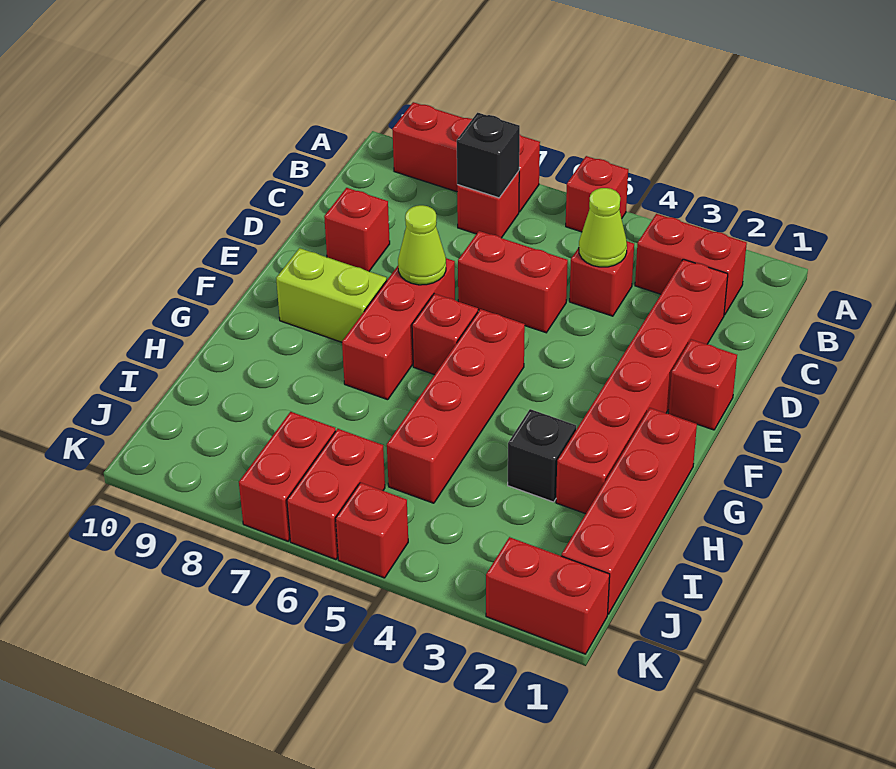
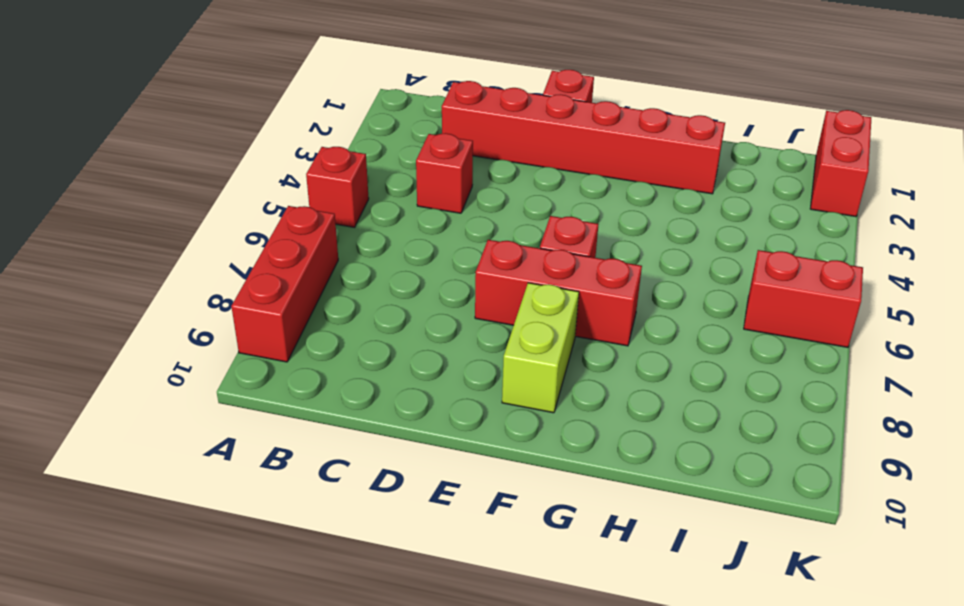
none -> red brick B2:B3 level 1
none -> red brick B7 level 1
none -> red brick D5:D6 level 1

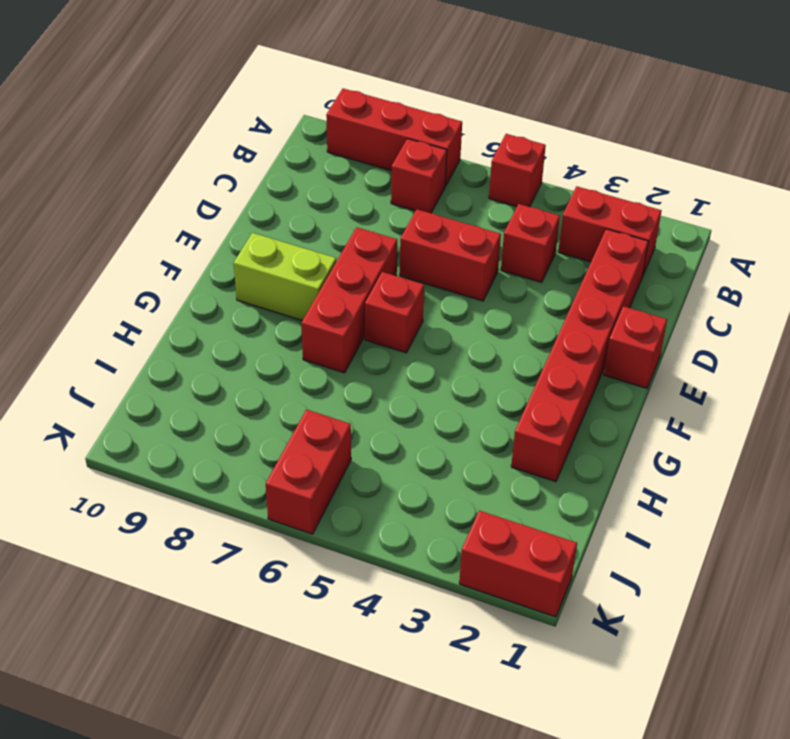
none -> red brick D9 level 1
none -> red brick F5:I5 level 1
none -> red brick G1:J1 level 1

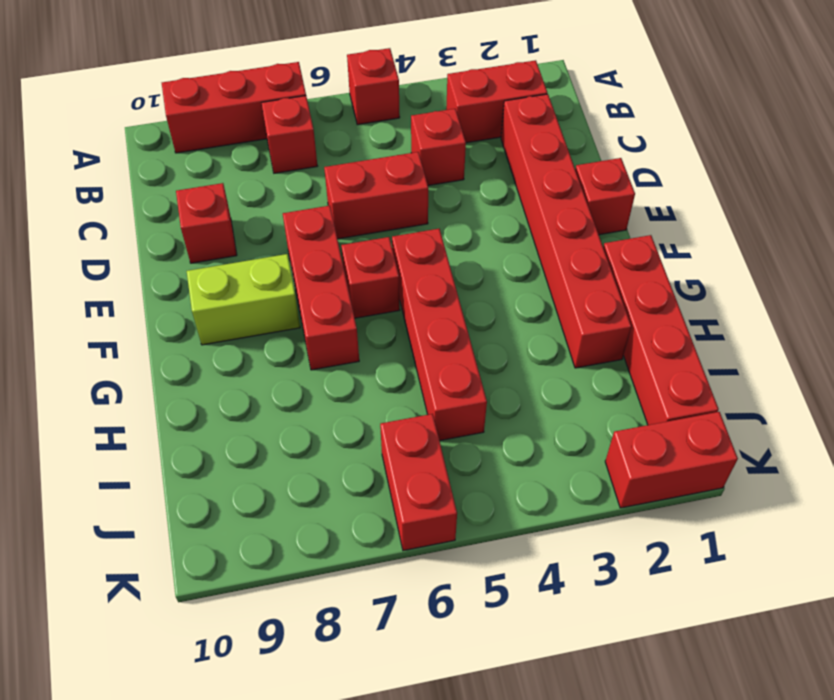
none -> black brick H3 level 1
none -> red brick J7:K7 level 1
none -> red brick K5 level 1

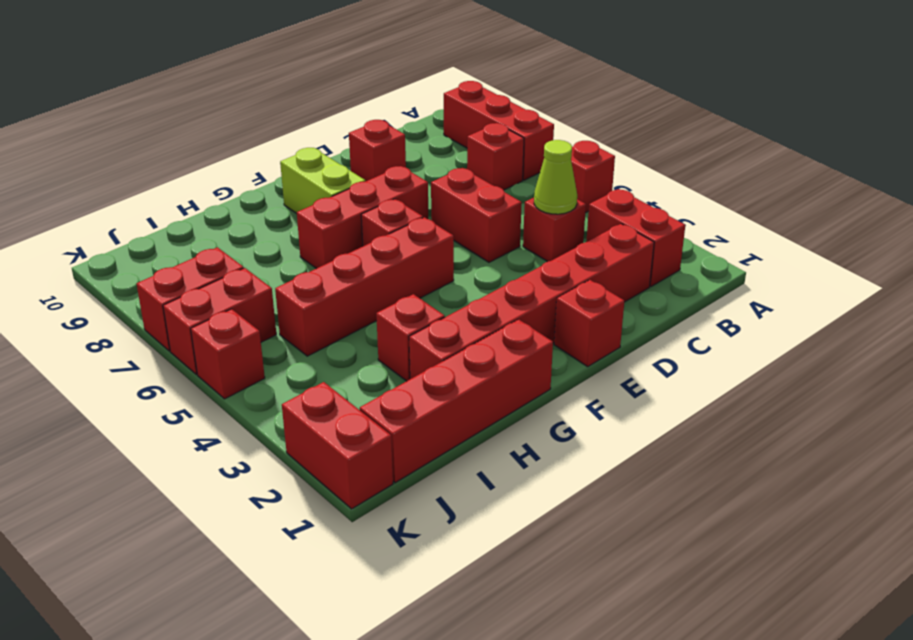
red brick H3 level 1 -> black brick H3 level 1
none -> black brick B7 level 2
none -> lime cone E7 level 2

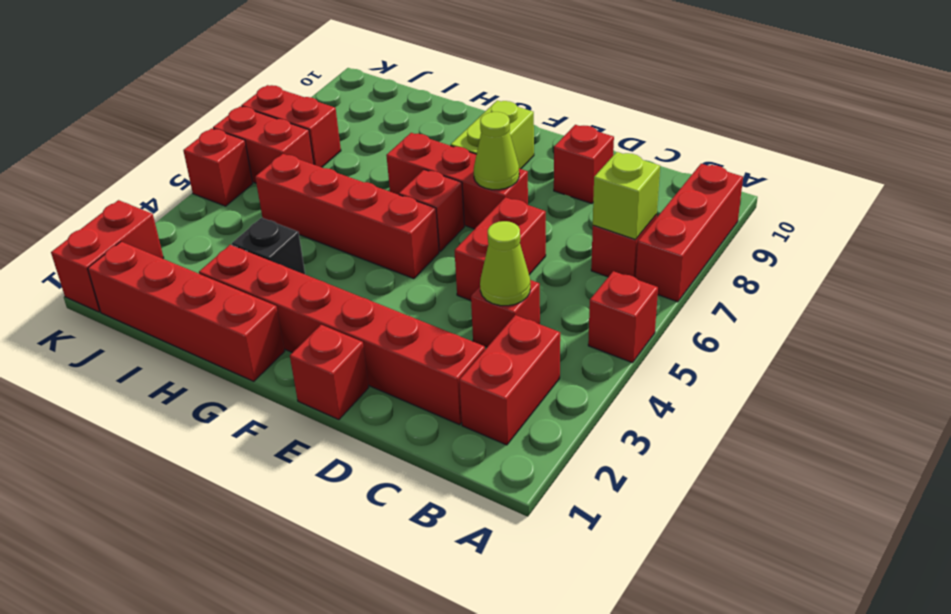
lime brick B7 level 2 -> black brick B7 level 2

